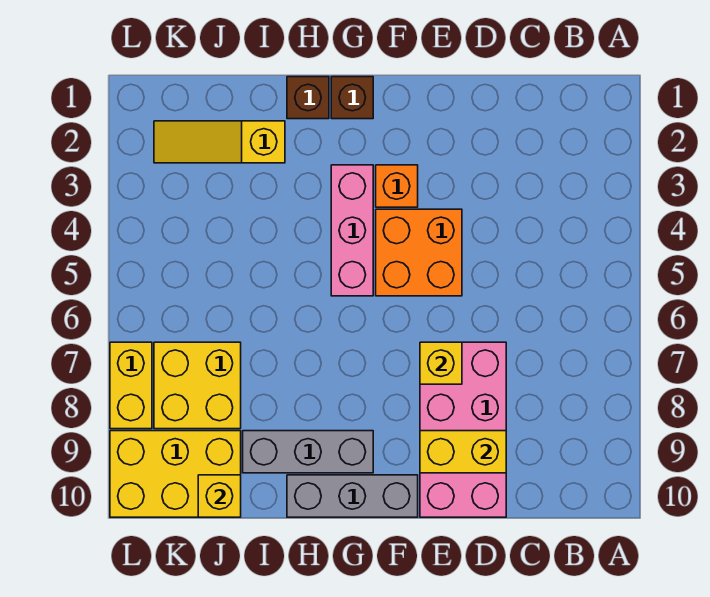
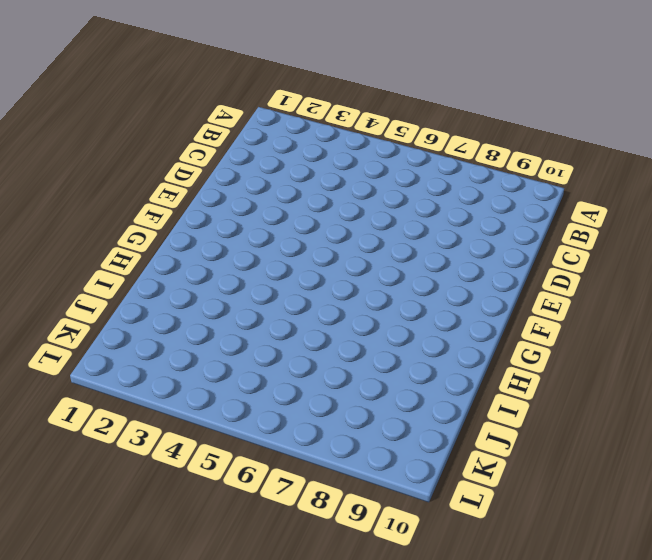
none -> pink brick D7:E10 level 1
none -> orange brick E4:F5 level 1
none -> orange brick F3 level 1

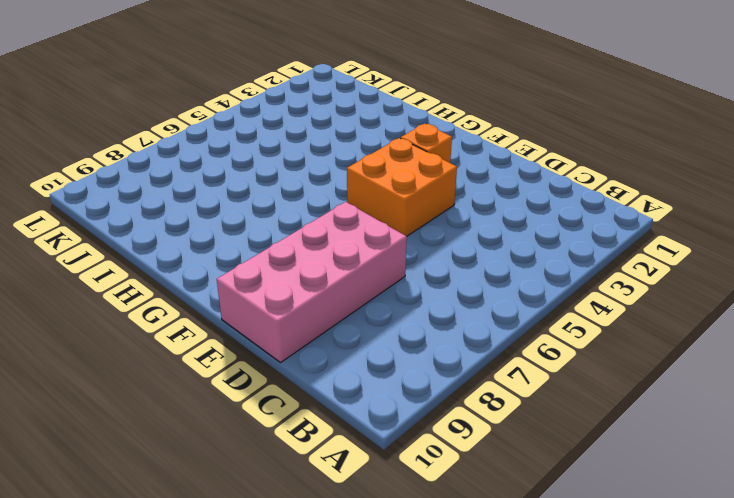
none -> grey brick F10:H10 level 1
none -> brown brick G1 level 1
none -> pink brick G3:G5 level 1

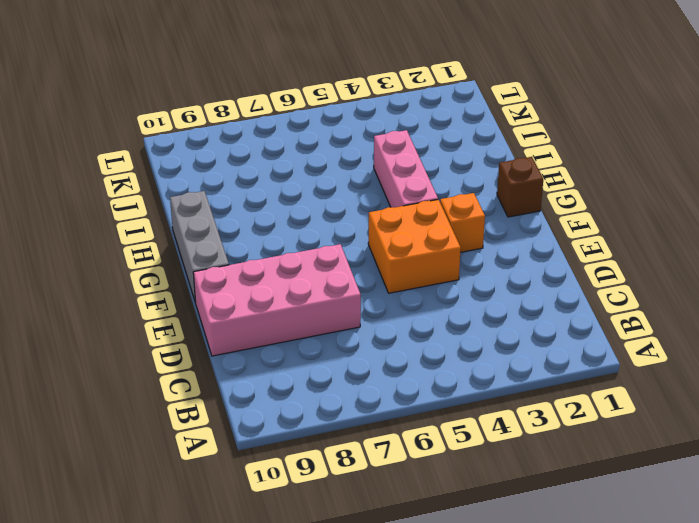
pink brick G4:I4 level 1 -> pink brick G3:G5 level 1
none -> grey brick G9:I9 level 1
none -> brown brick H1 level 1
none -> yellow slope I2:K2 level 1 top I

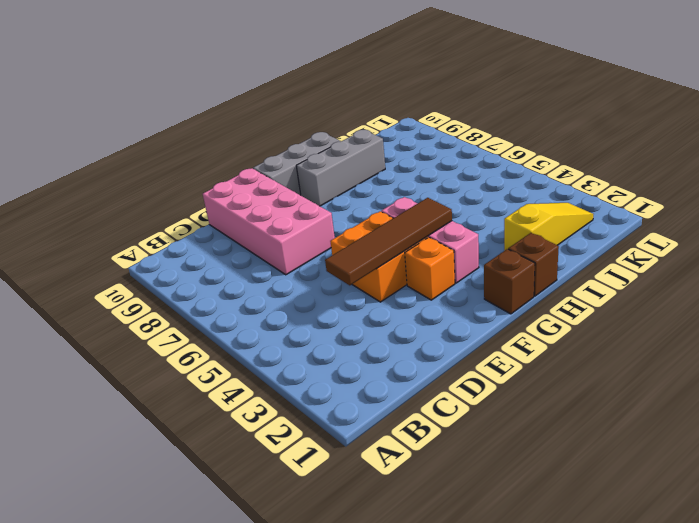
brown tile D4:G4 level 2 -> none
none -> yellow brick J7:K8 level 1
none -> yellow brick J9:L10 level 1
none -> yellow brick L7:L8 level 1

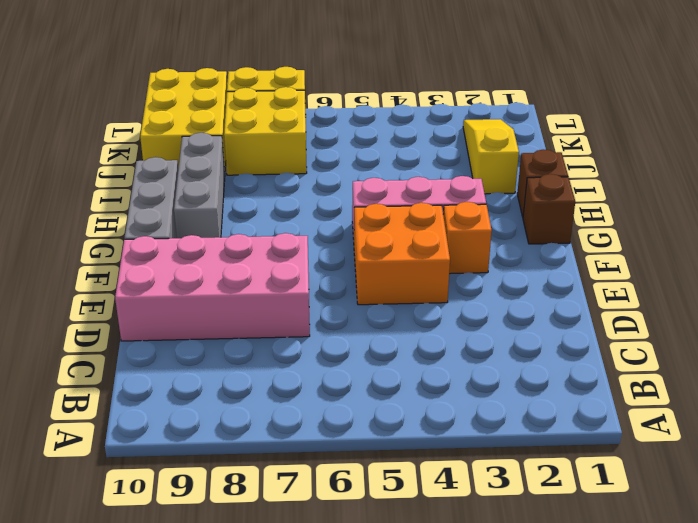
none -> yellow brick D9:E9 level 2
none -> yellow brick E7 level 2
none -> yellow brick J10 level 2

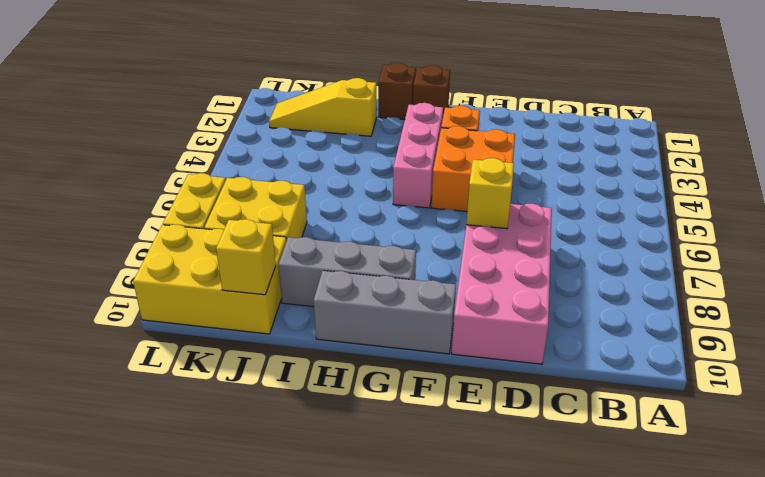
none -> yellow brick D9:E9 level 2

